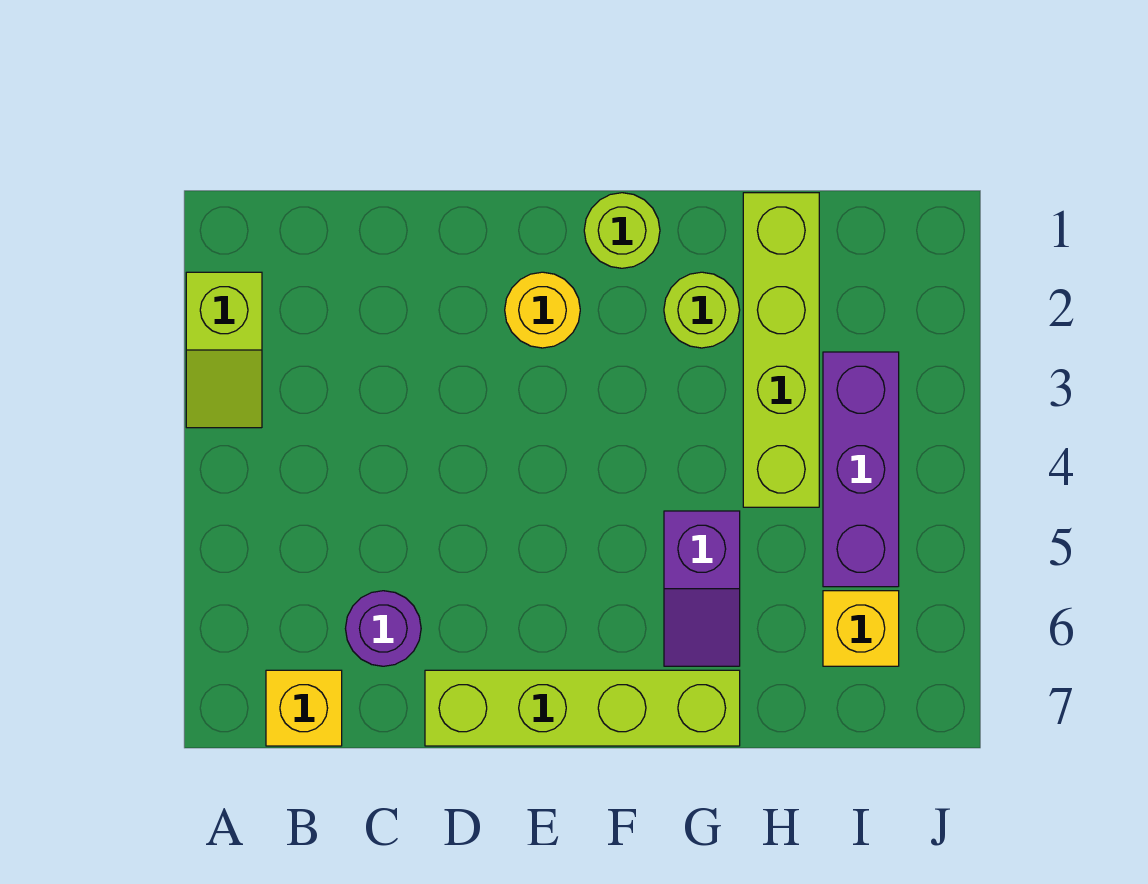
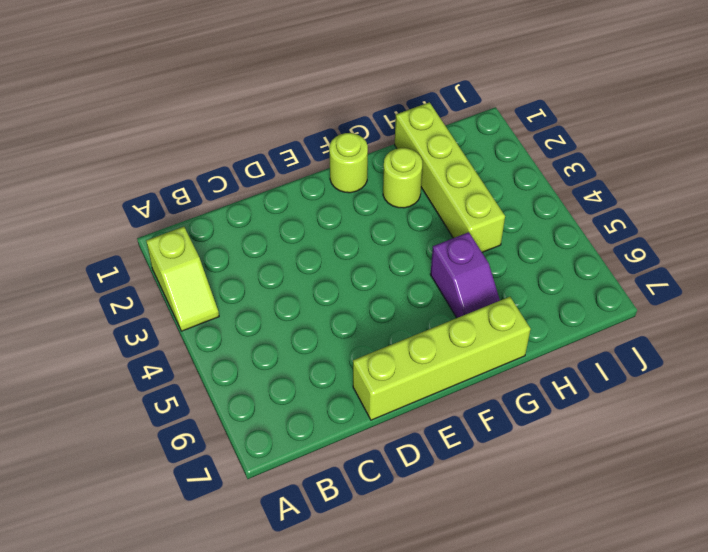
none -> yellow brick B7 level 1
none -> purple round brick C6 level 1

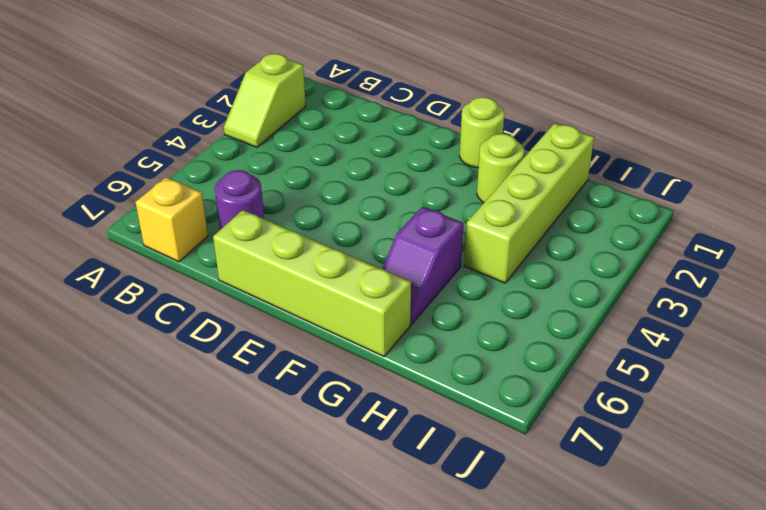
none -> yellow round brick E2 level 1
none -> purple brick I3:I5 level 1

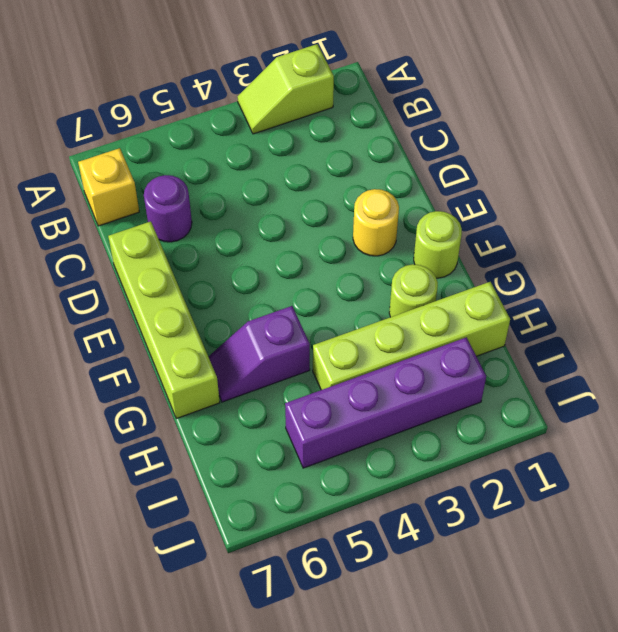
purple brick I2:I5 level 1 -> purple brick I3:I5 level 1
none -> yellow brick I6 level 1

